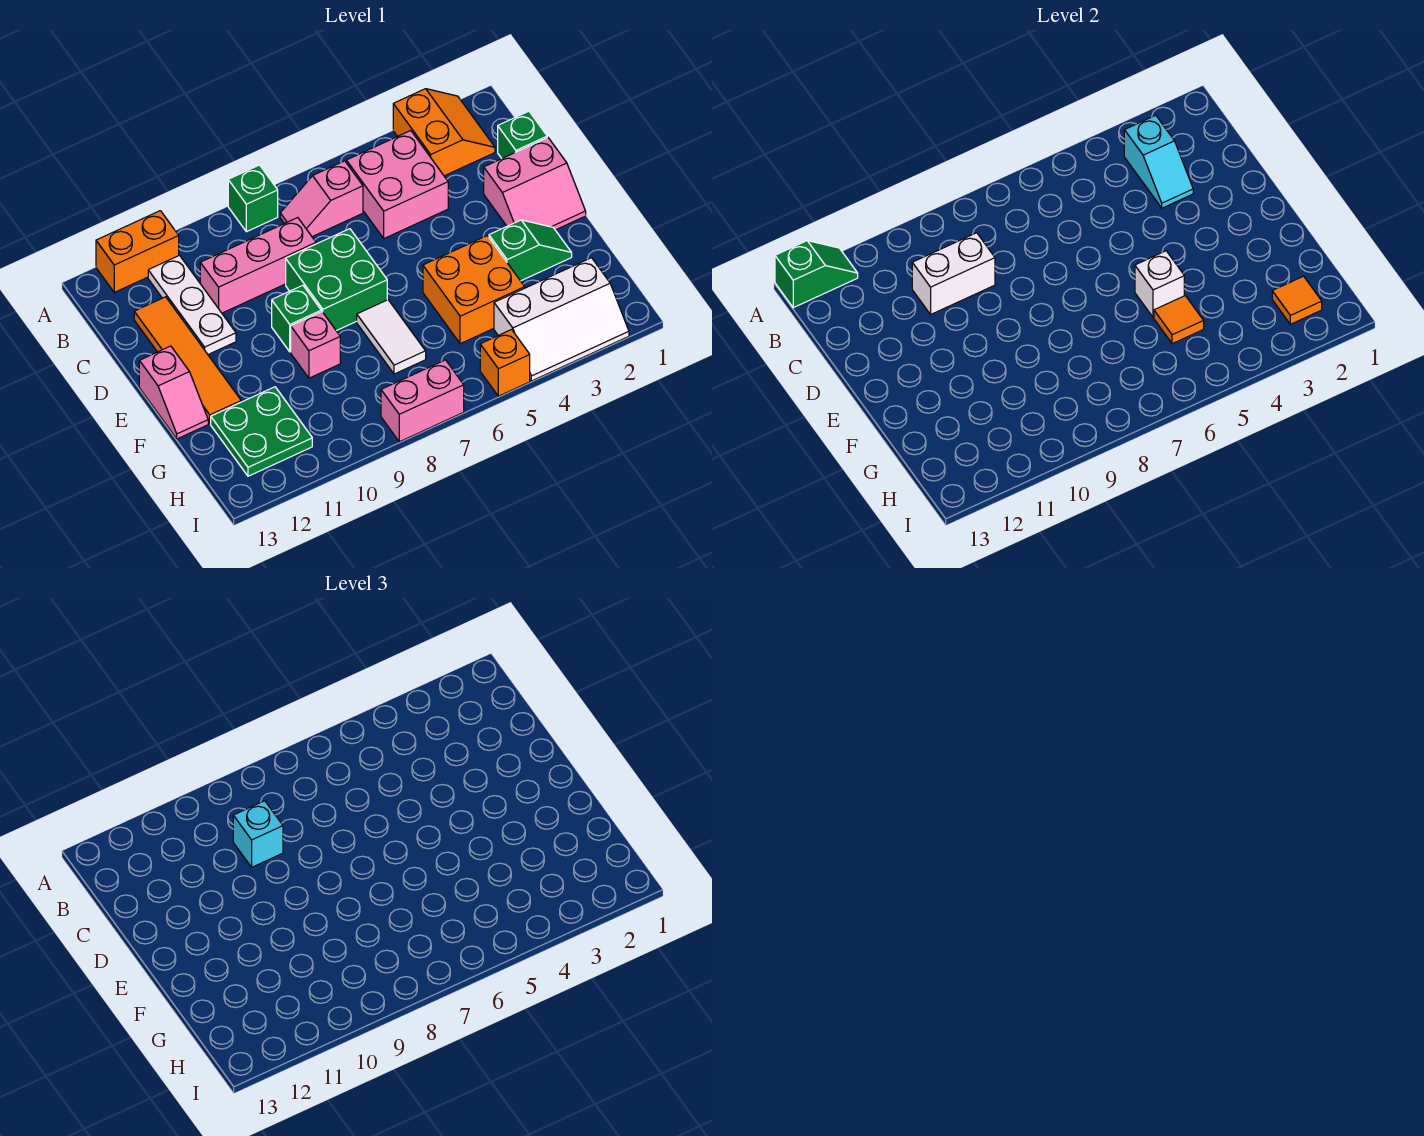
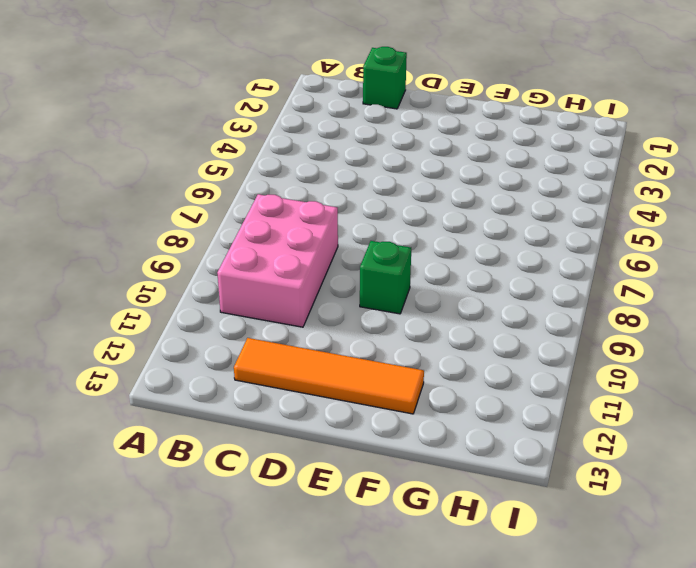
pink brick B8:C10 level 1 -> pink brick C8:C10 level 1
none -> orange slope A2:B3 level 1 top 3
none -> green brick A8 level 1
none -> orange brick A11:A12 level 1

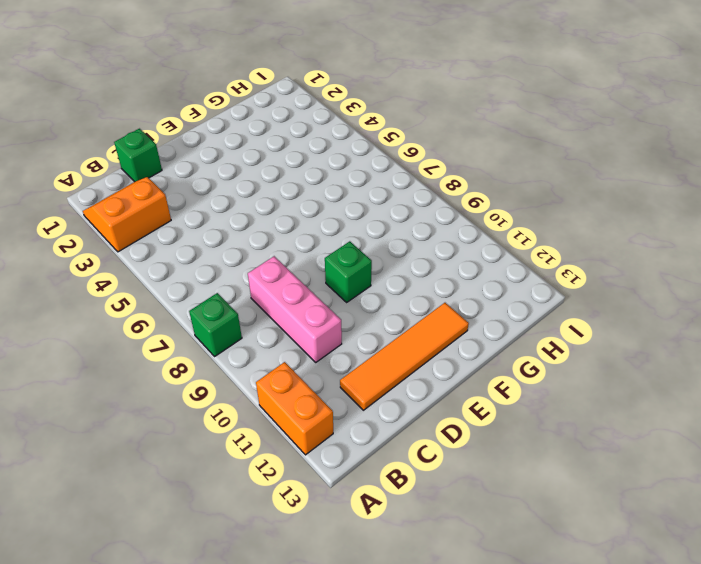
none -> pink brick B4:C5 level 1
none -> pink slope B6:B7 level 1 top 6
none -> white plate B11:D11 level 1

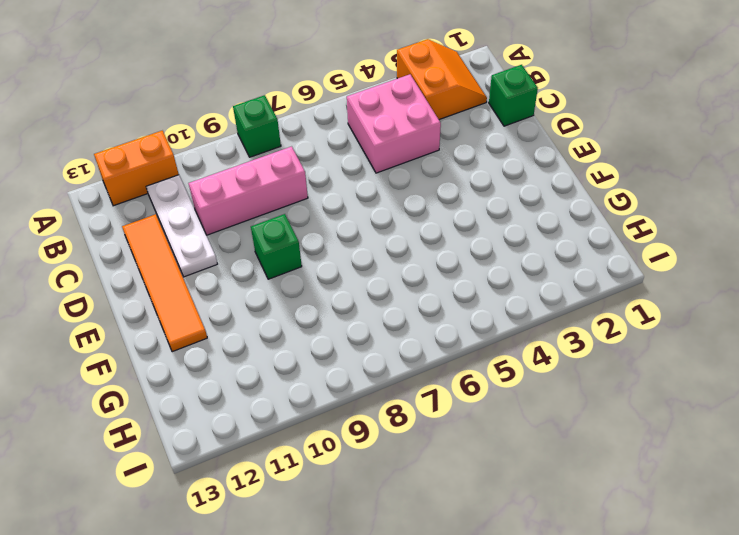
none -> pink slope B6:B7 level 1 top 6
none -> pink slope D1:E2 level 1 top D
none -> green brick D7:E8 level 1

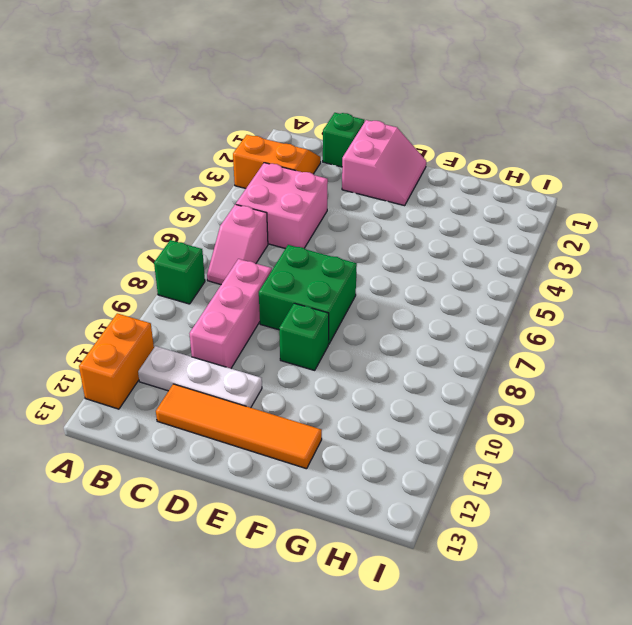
none -> pink slope E13:F13 level 1 top E
none -> green slope F2:F3 level 1 top 3
none -> orange brick F4:G5 level 1

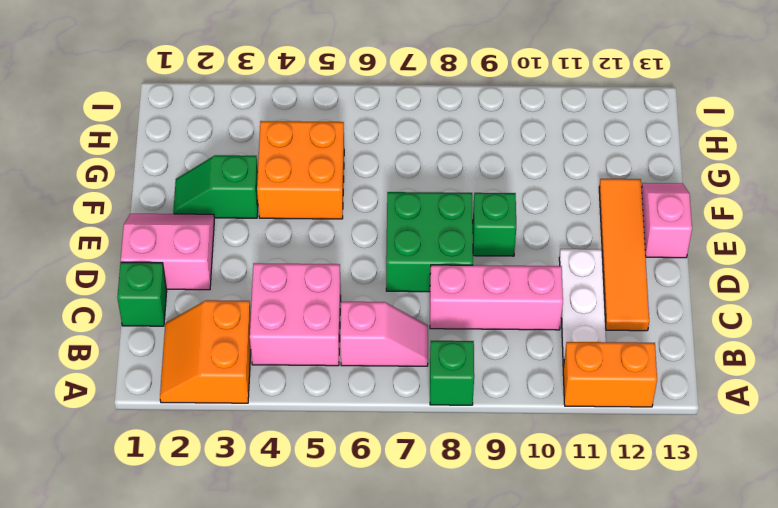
none -> white tile F7:G7 level 1
none -> pink brick F9 level 1
none -> green plate G11:H12 level 1

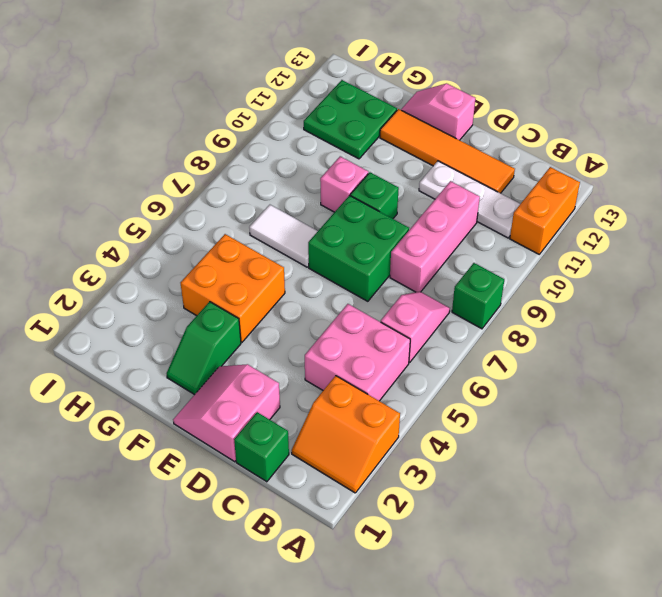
none -> white slope H2:I4 level 1 top H
none -> orange brick I5 level 1
none -> pink brick I7:I8 level 1

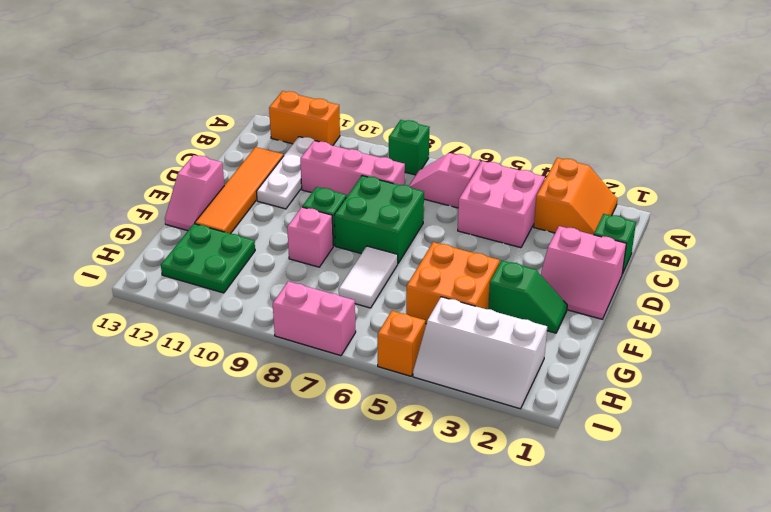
none -> green slope A12:A13 level 2 top 13
none -> cyan slope B3:C3 level 2 top B
none -> white brick C9:C10 level 2

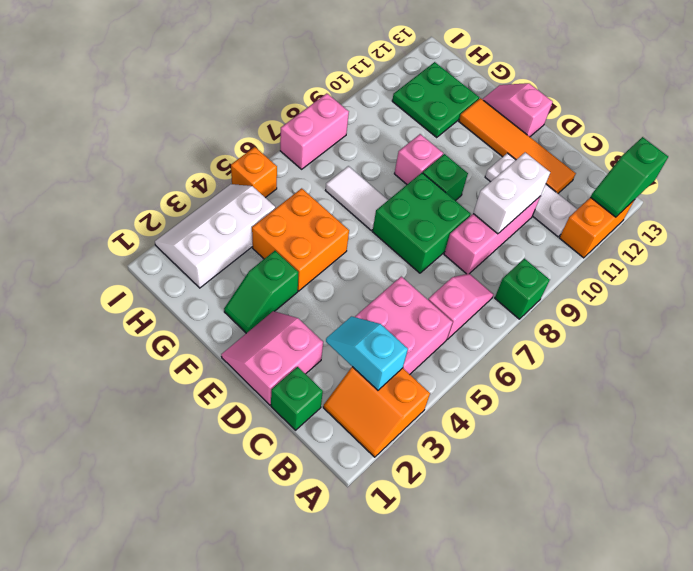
none -> white brick F5 level 2
none -> orange tile G5 level 2
none -> orange tile H2 level 2

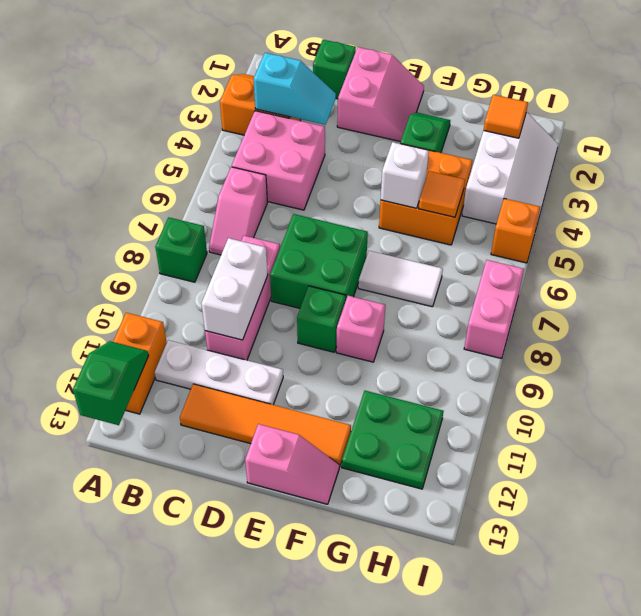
none -> cyan brick C9 level 3

